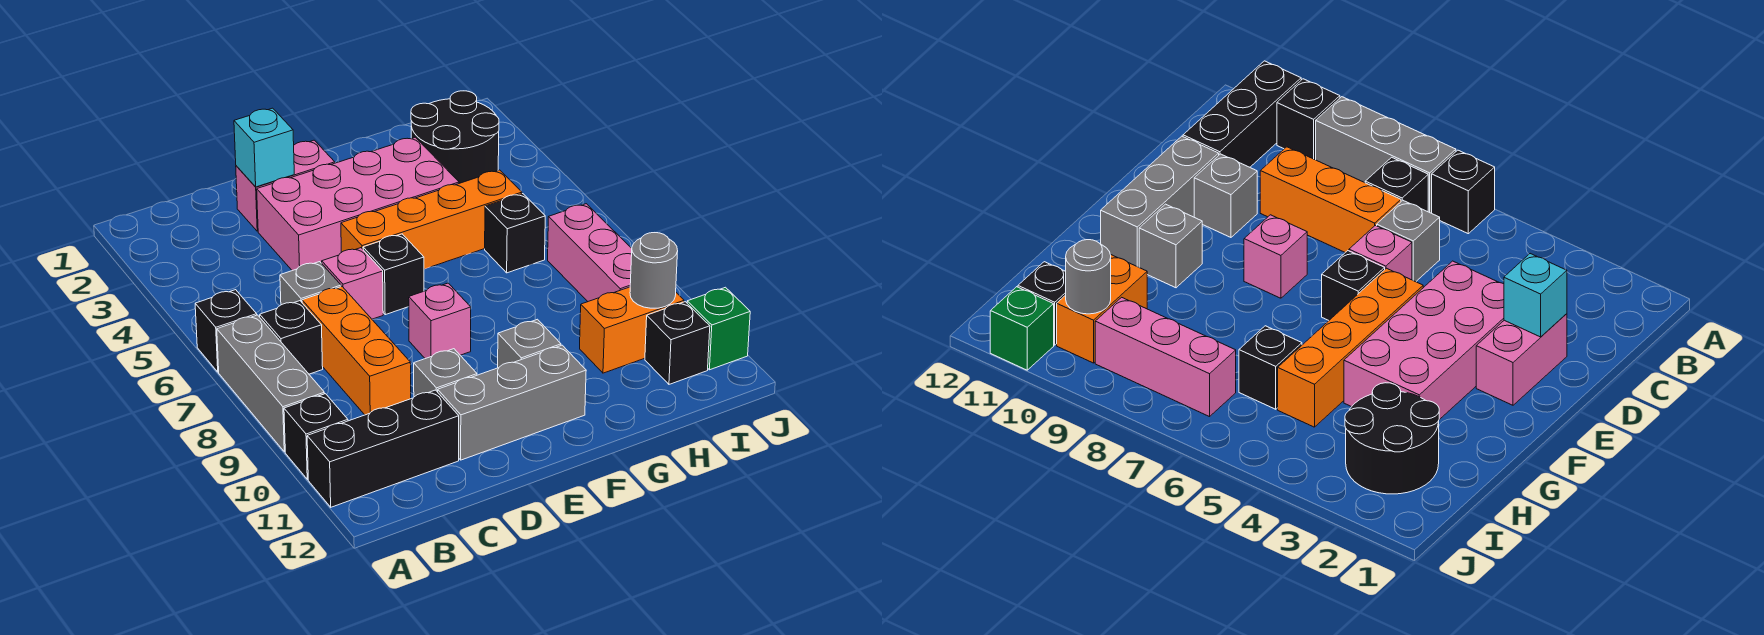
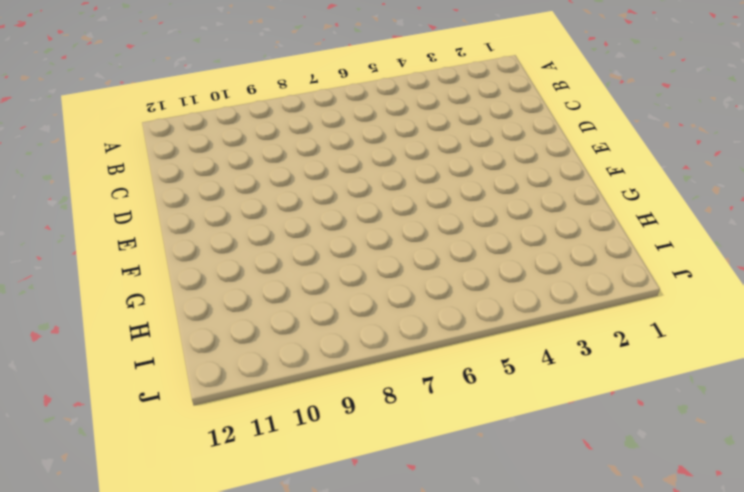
none -> black brick A6 level 1
none -> grey brick A7:A9 level 1
none -> black brick A10 level 1

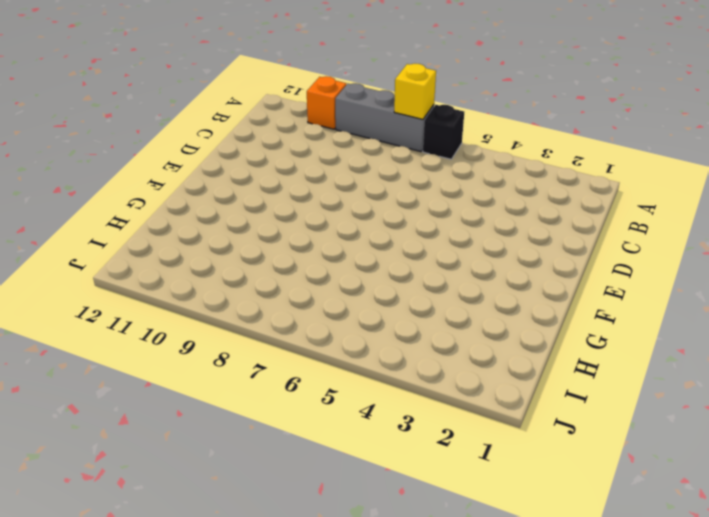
yellow brick A7 level 2 -> none
orange brick A10 level 1 -> black brick A10 level 1
none -> black brick A11:C11 level 1
none -> black brick B7 level 1
none -> grey brick C6 level 1

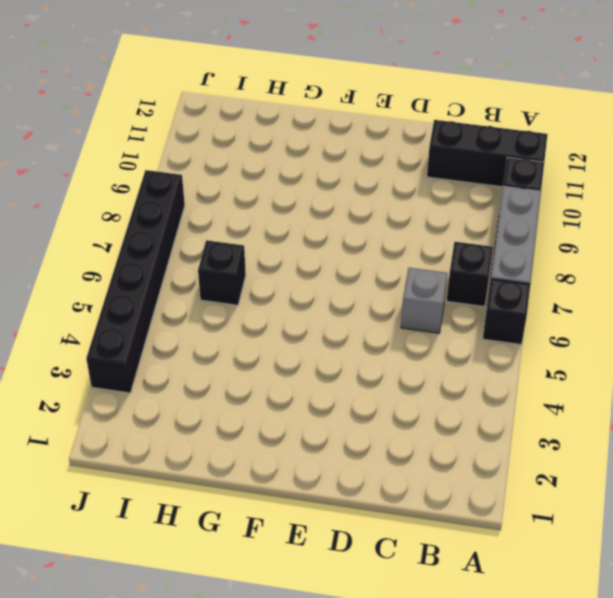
black brick J3:J8 level 1 -> none
none -> orange brick C7:C9 level 1
none -> pink brick D2:E2 level 1
none -> pink brick D3:G4 level 1

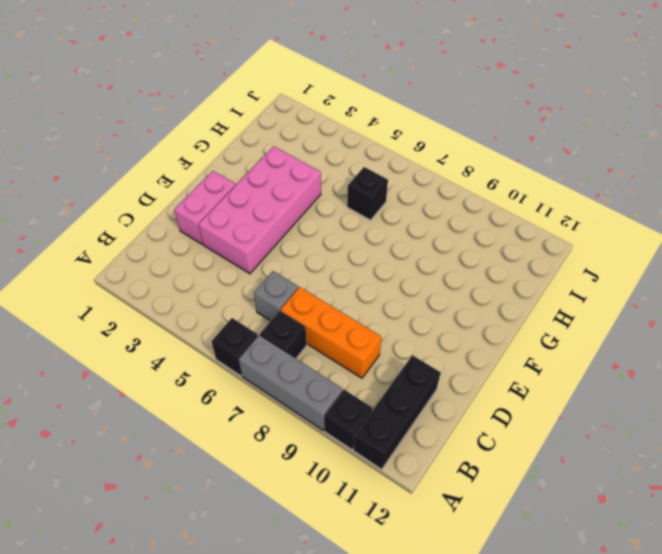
none -> pink brick D6 level 1
none -> grey brick D10 level 1
none -> grey brick D11:F11 level 1

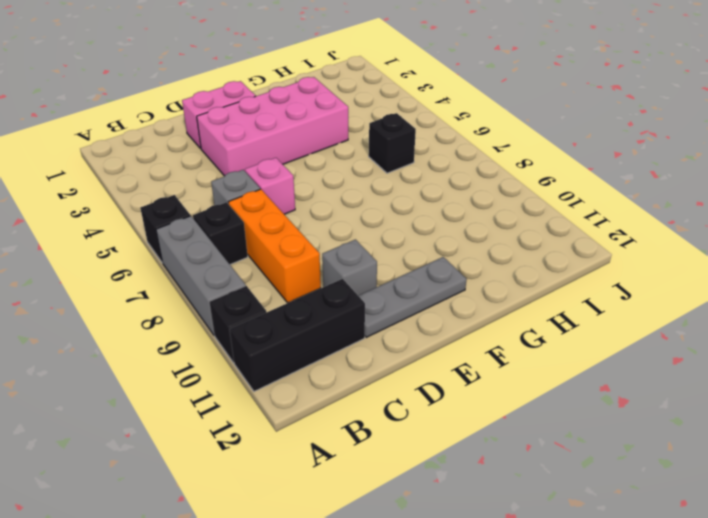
grey plate D11:F11 level 1 -> grey brick D11:F11 level 1
none -> orange brick E5:H5 level 1
none -> black brick E6 level 1
none -> pink brick E8 level 1

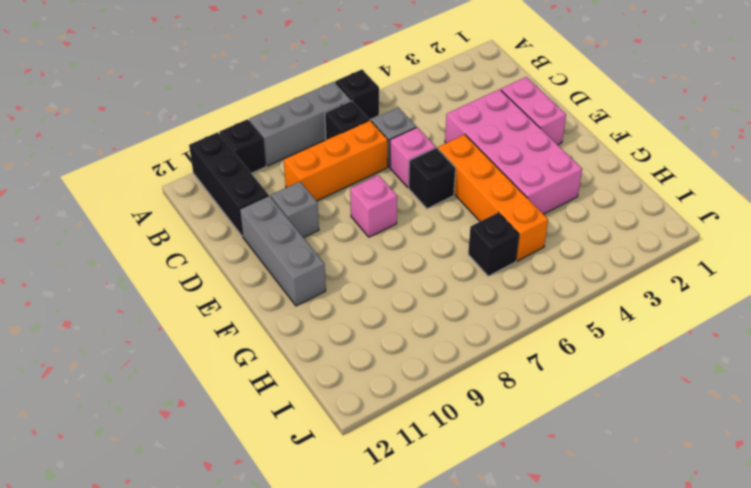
none -> grey brick F10 level 1
none -> black round brick H2:I3 level 1
none -> orange brick H10:I10 level 1

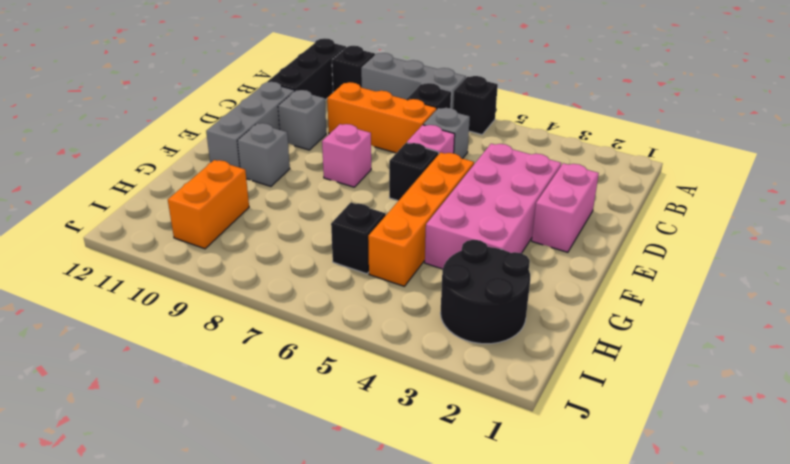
none -> pink brick I7:I9 level 1
none -> black brick I11 level 1
none -> green brick J11 level 1

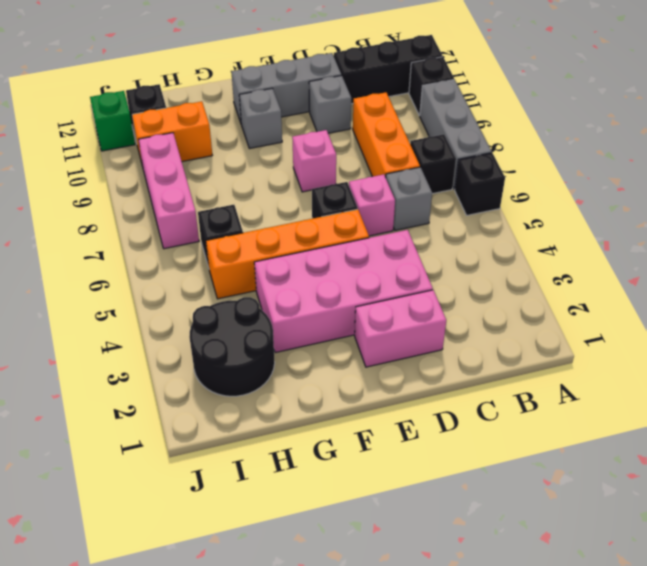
none -> cyan brick D2 level 2
none -> grey round brick I10 level 2

